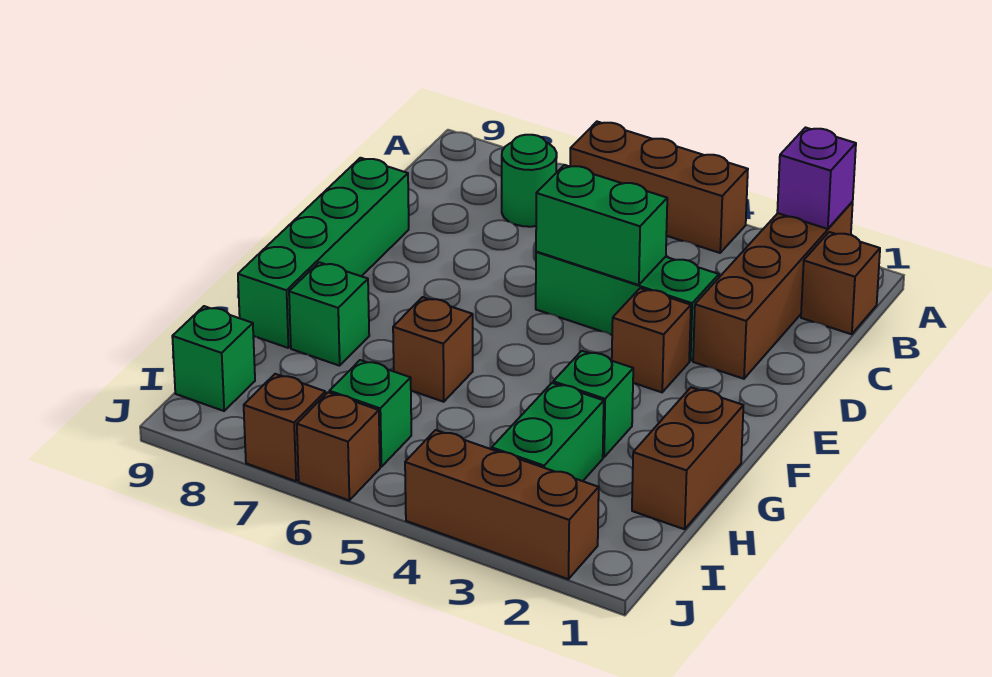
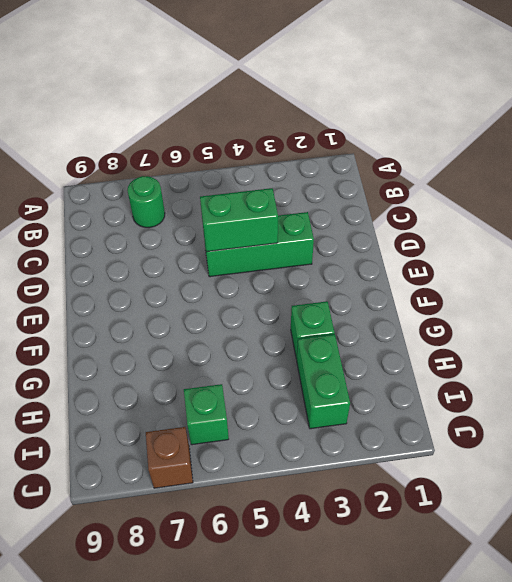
none -> brown brick A2:D2 level 1
none -> brown brick A4:A6 level 1
none -> brown brick B1 level 1

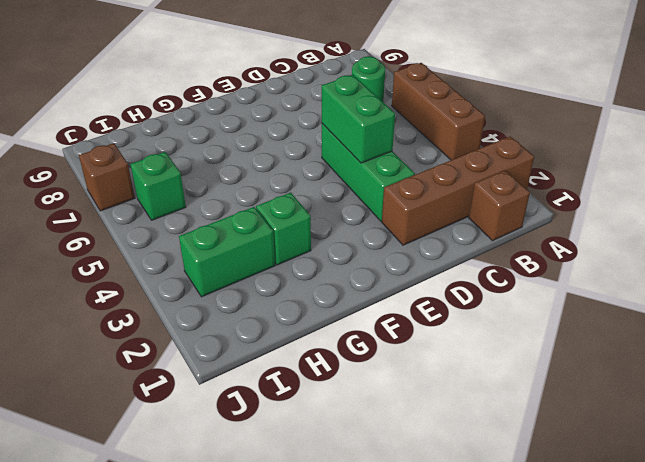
none -> green brick D9:G9 level 1
none -> brown brick E3 level 1
none -> brown brick G1:H1 level 1

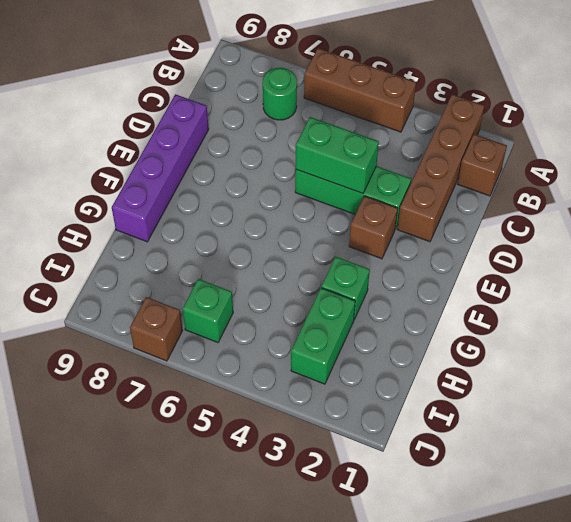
purple brick D9:G9 level 1 -> green brick D9:G9 level 1
none -> brown brick G1:H1 level 1
none -> brown brick G6 level 1
none -> green brick G8 level 1

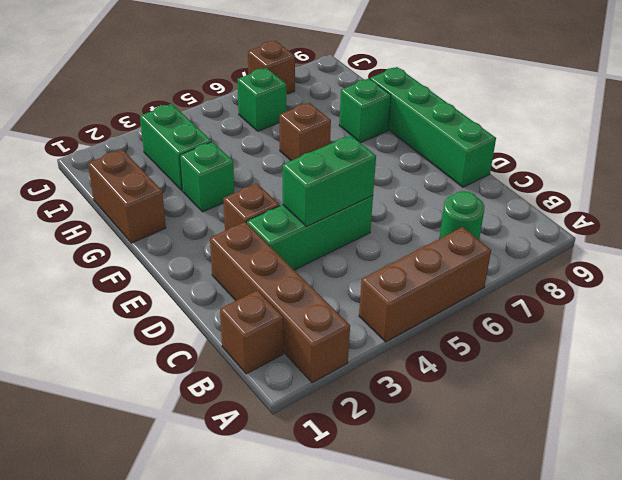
none -> green brick I9 level 1
none -> brown brick J2:J4 level 1
none -> brown brick J6 level 1

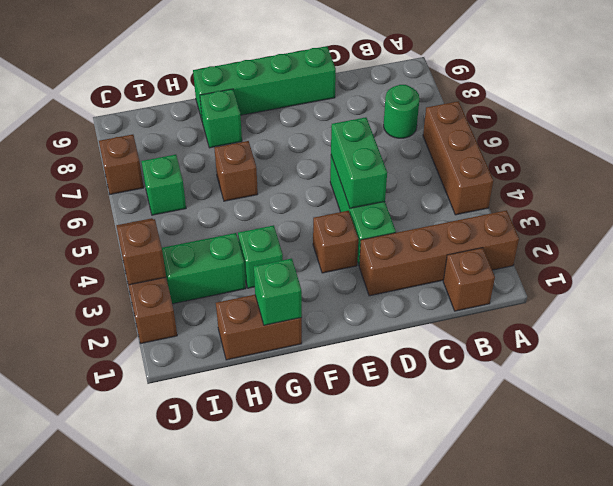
green brick G1 level 2 -> green brick I9 level 1
brown brick J3 level 2 -> brown brick J6 level 1
none -> purple brick A2 level 2

